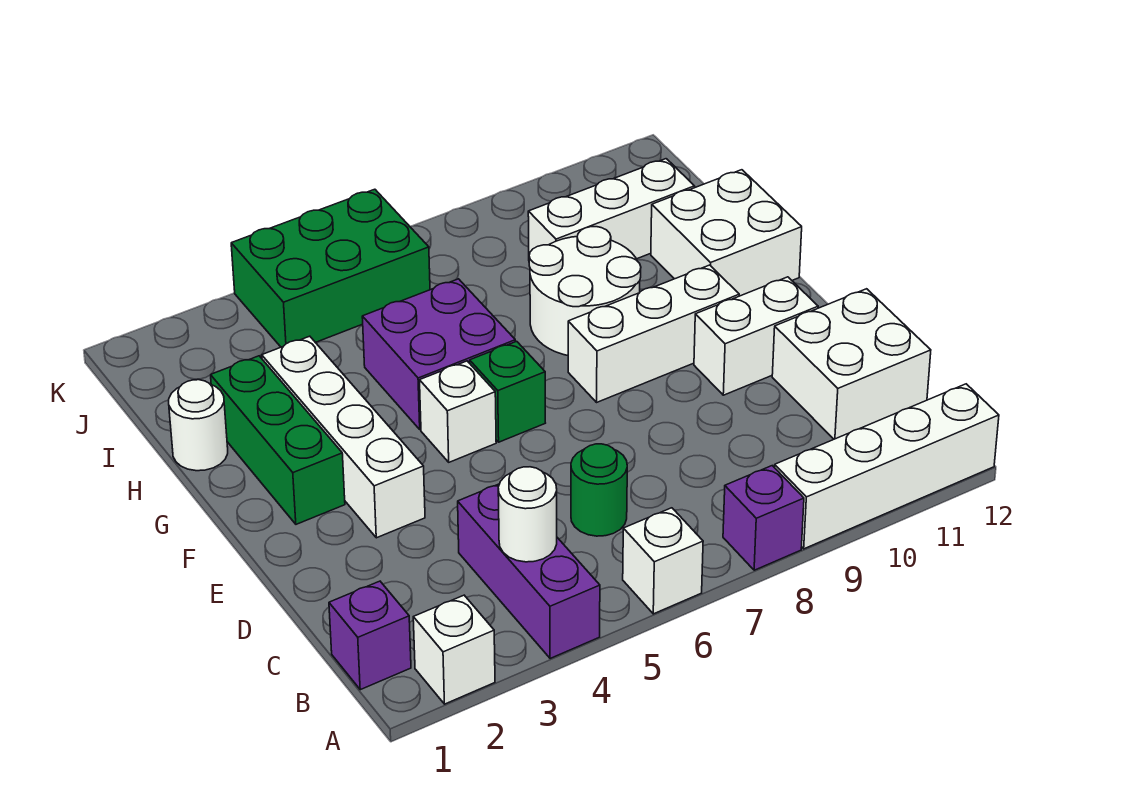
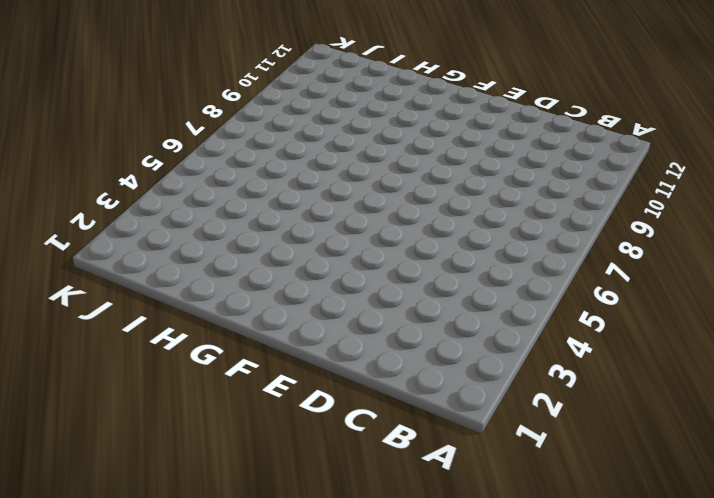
none -> white brick A2 level 1
none -> purple brick A4:C4 level 1
none -> white brick A6 level 1

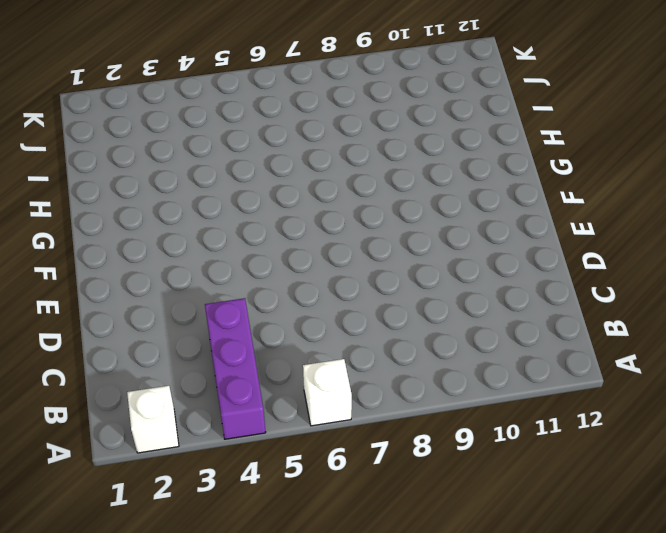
none -> purple brick A8 level 1
none -> white brick A9:A12 level 1
none -> purple brick B1 level 1

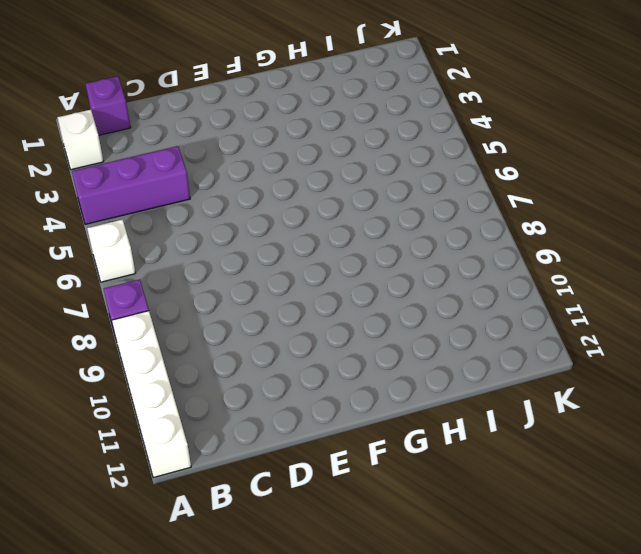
none -> green round brick C6 level 1
none -> white brick C11:D12 level 1
none -> white brick E3:H3 level 1

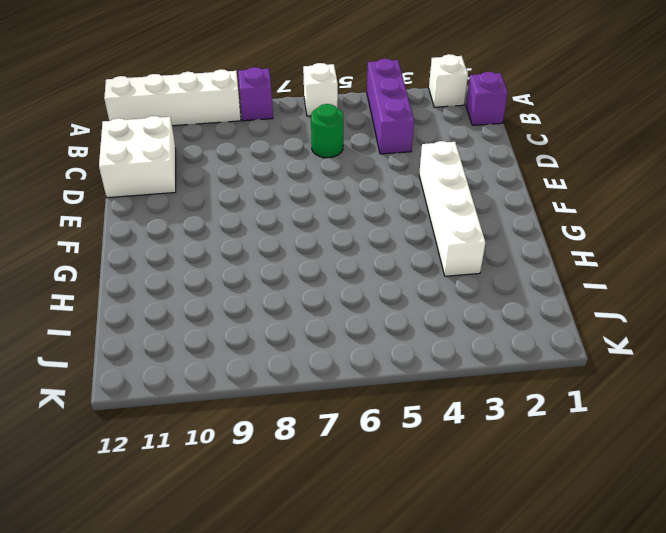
none -> white brick E10:E11 level 1
none -> green brick F2:H2 level 1
none -> white brick F5 level 1

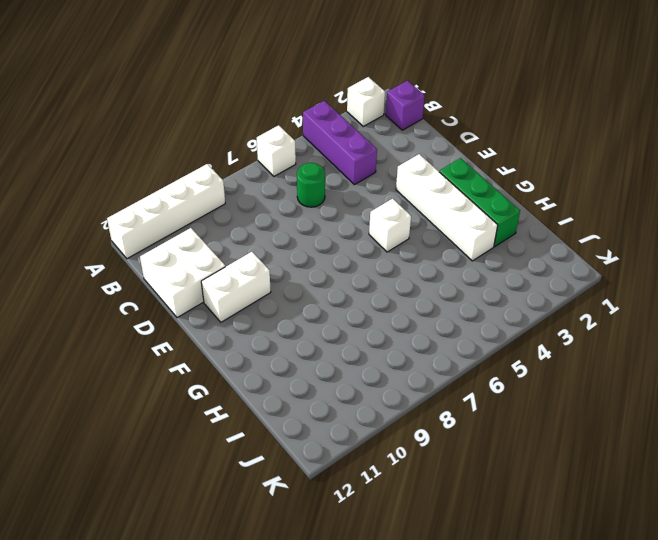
none -> purple brick A8 level 1
none -> green brick F6 level 1
none -> white brick F8:F10 level 1

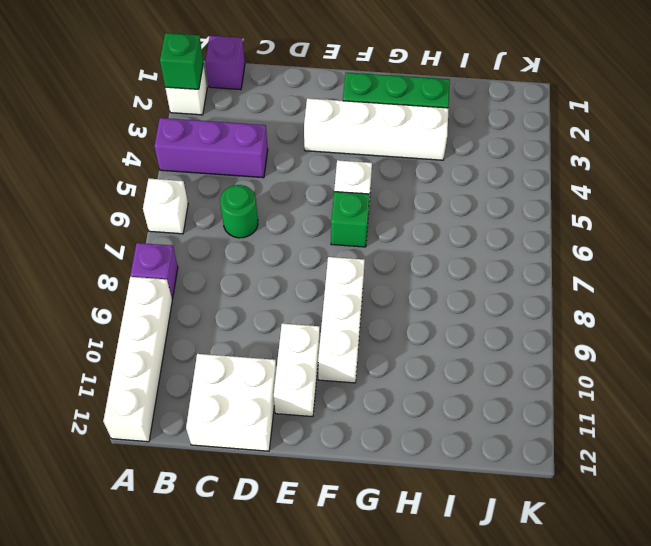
green brick A2 level 2 -> none
none -> purple brick G5:H6 level 1
none -> white round brick G8:H9 level 1
none -> white brick G11:H12 level 1

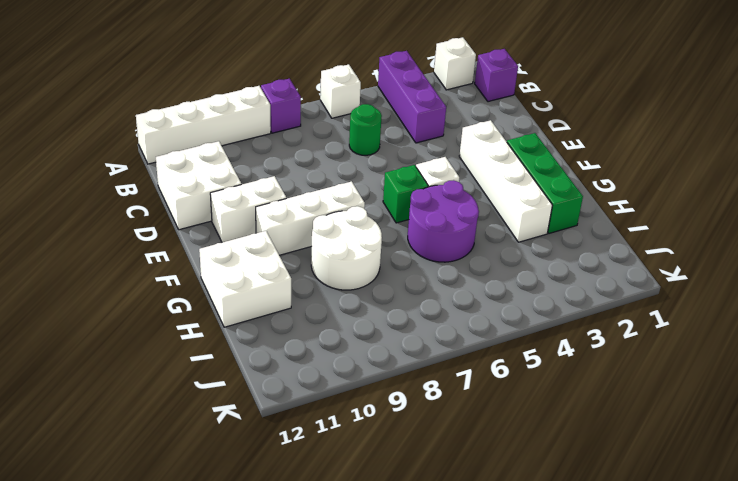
purple round brick G5:H6 level 1 -> purple brick G5:H6 level 1
none -> white round brick H1 level 1
none -> white brick I9:I11 level 1
none -> green brick J4:K6 level 1

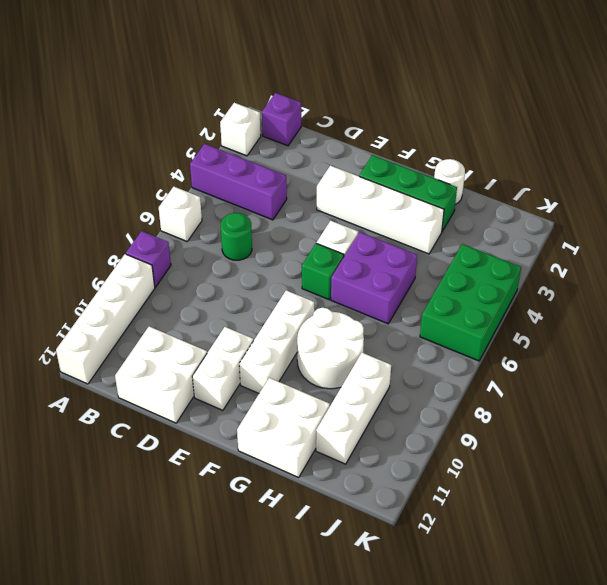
none -> white round brick B4 level 2

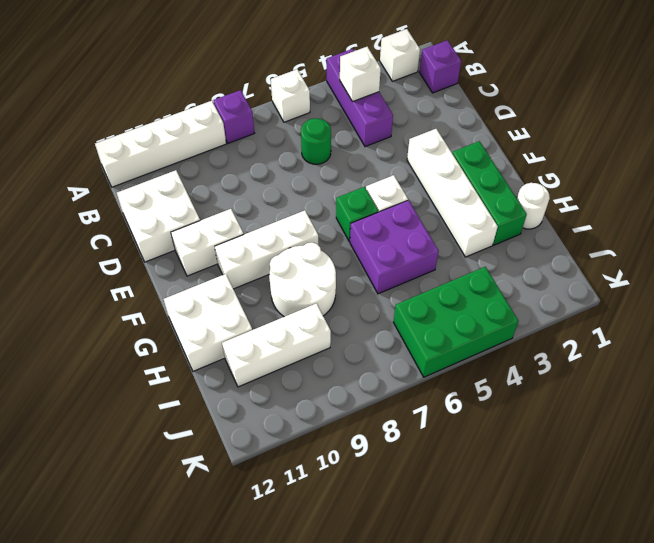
white brick B4 level 2 -> white round brick B4 level 2

